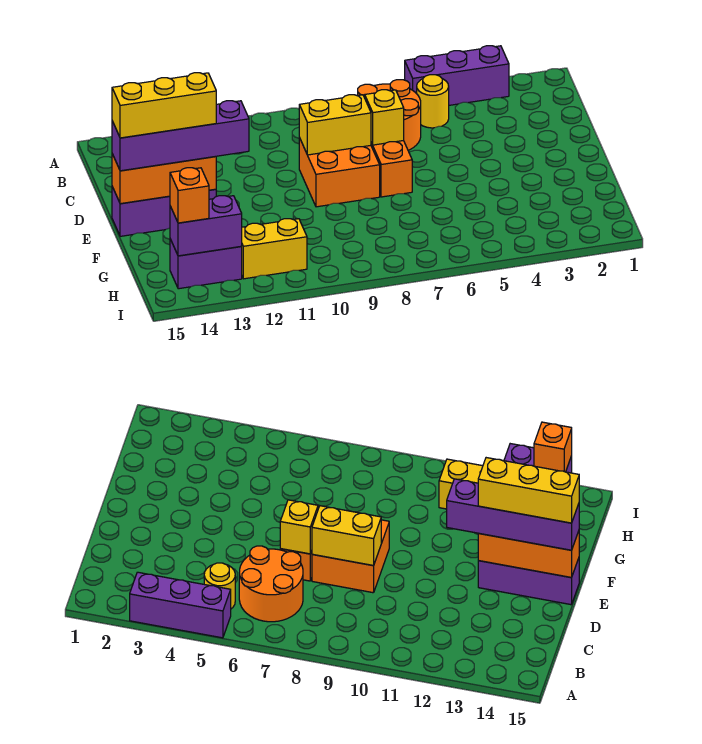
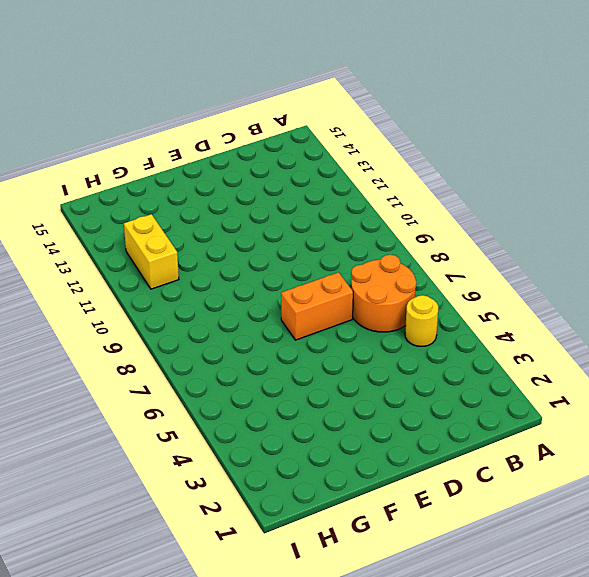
none -> purple brick A3:A5 level 1
none -> orange brick D8:E9 level 1
none -> purple brick E13:E15 level 1

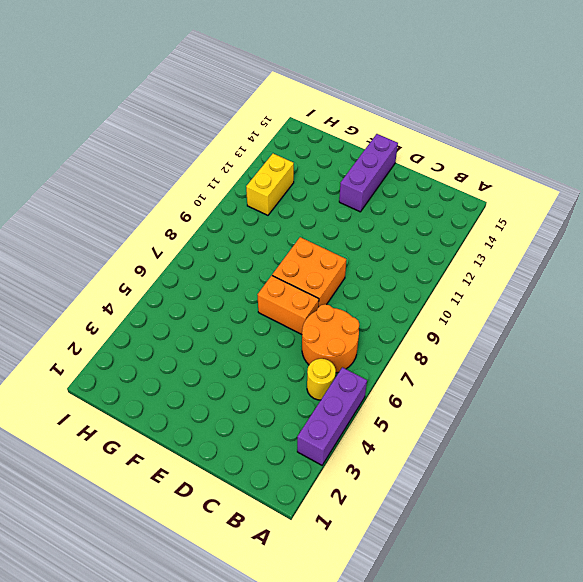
none -> purple brick H13:H14 level 1
none -> yellow brick D7 level 2
none -> yellow brick D8:D9 level 2

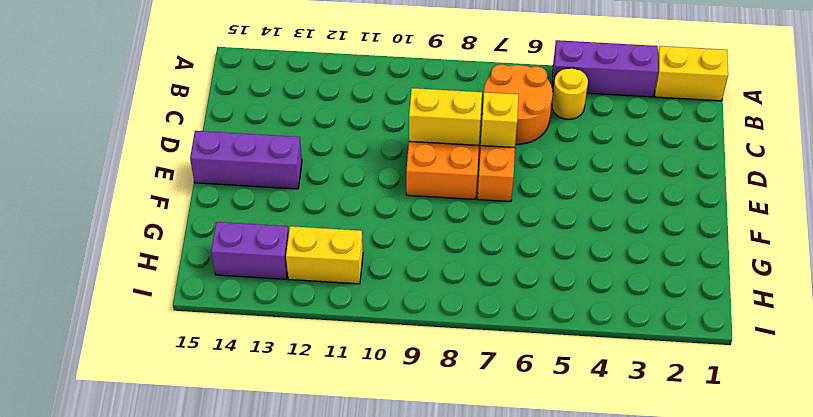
yellow brick A1:A2 level 1 -> none
none -> orange brick E13:E15 level 2
none -> purple brick H13:H14 level 2
none -> purple brick E12:E15 level 3

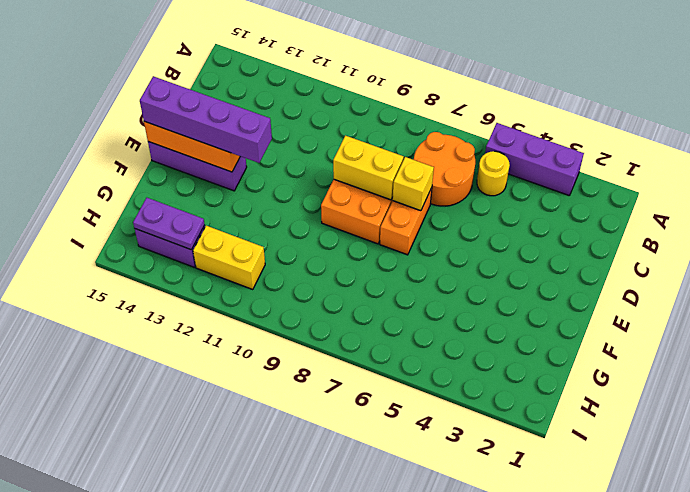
purple plate H13:H14 level 2 -> purple brick H13:H14 level 2
none -> orange brick H14 level 3
none -> yellow brick E13:E15 level 4

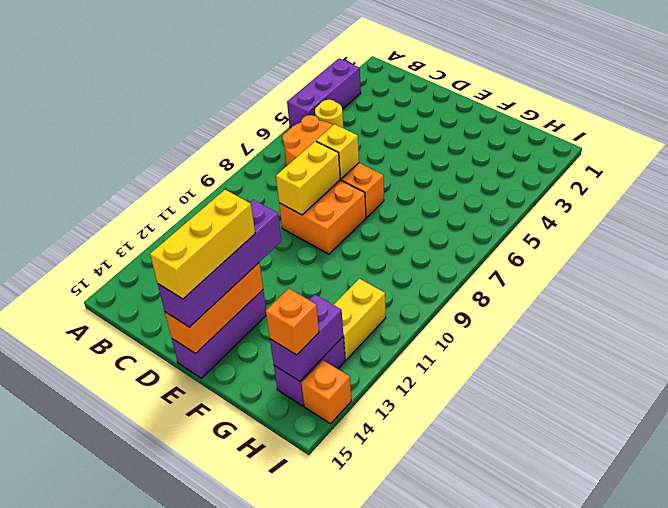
orange brick I14 level 1 -> none

